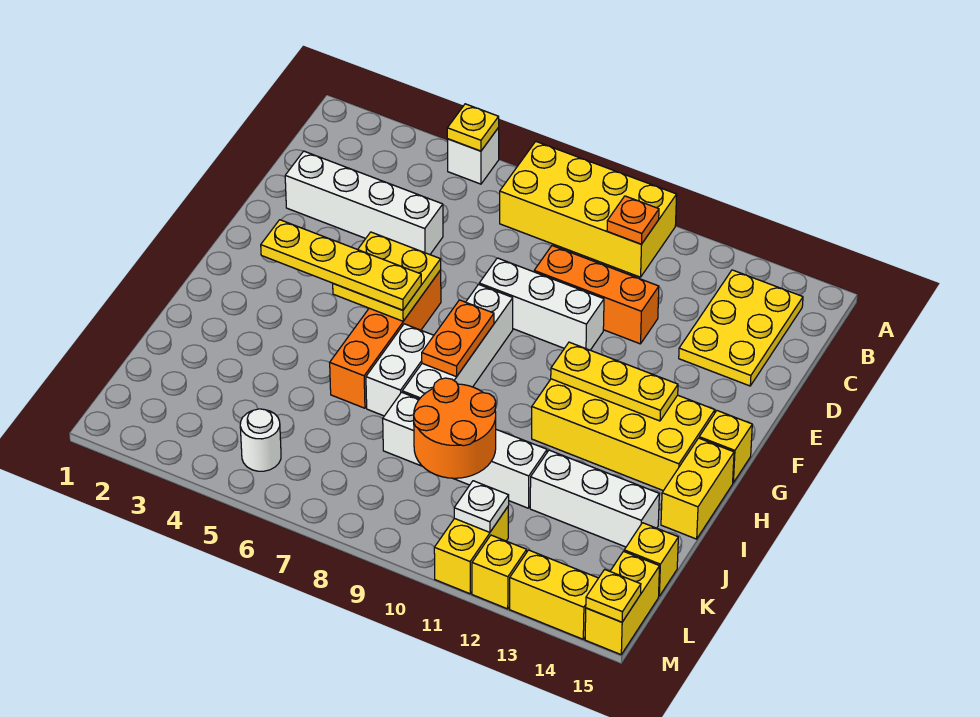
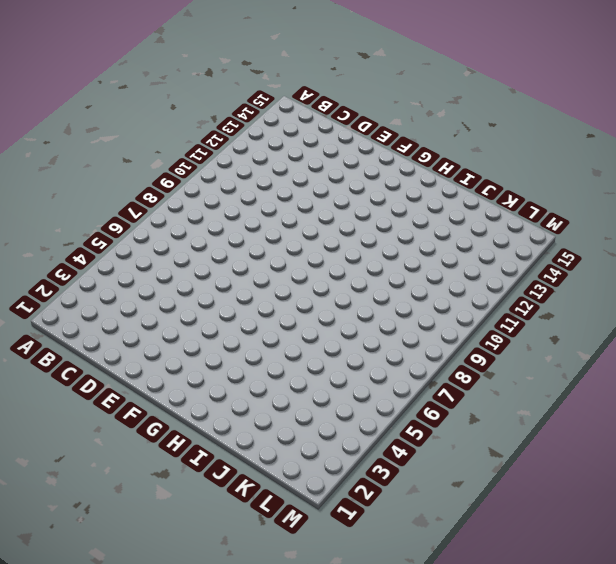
none -> white brick A5 level 1
none -> yellow brick A7:B10 level 1
none -> yellow plate B13:D14 level 1

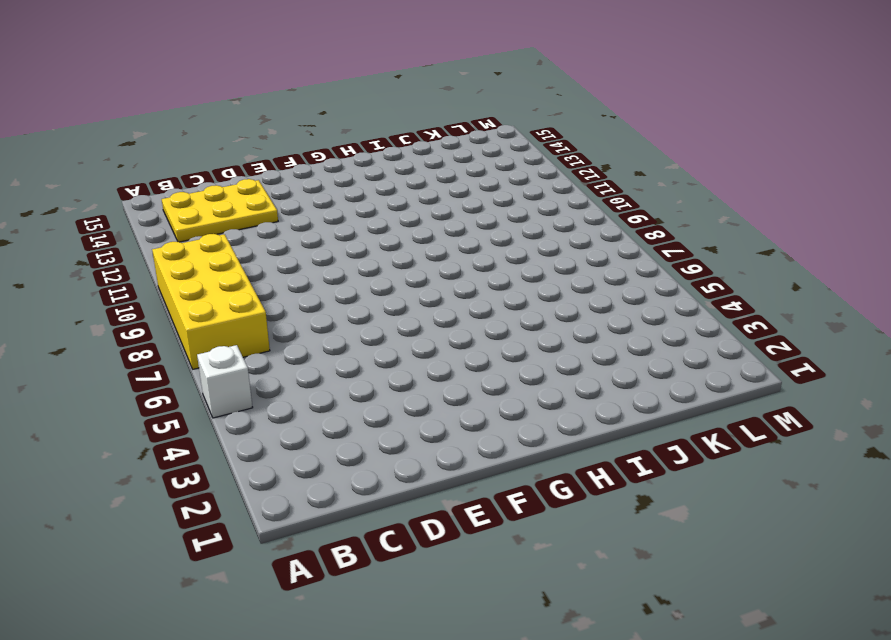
none -> white brick D2:D5 level 1
none -> orange brick D9:D11 level 1
none -> white brick E8:E10 level 1

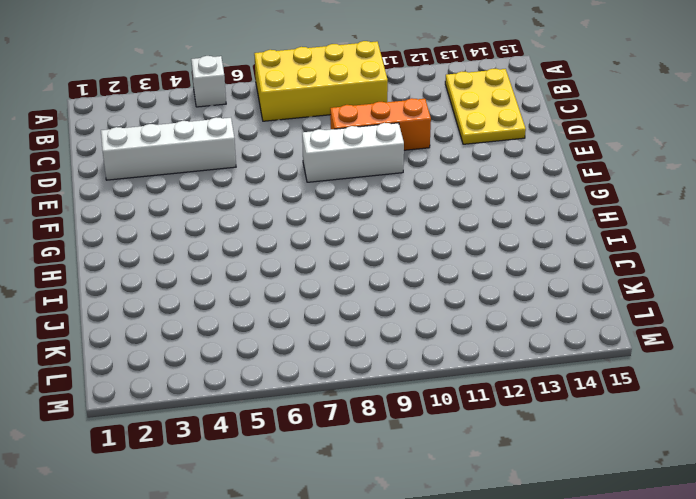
none -> orange brick F6:I6 level 1
none -> white brick F8:I8 level 1
none -> yellow brick G11:H14 level 1

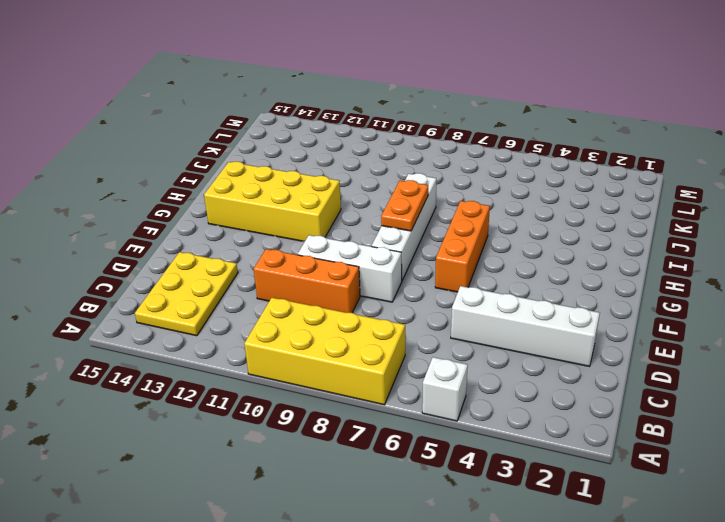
orange brick F6:H6 level 1 -> orange brick F6:I6 level 1
none -> yellow brick G15 level 1
none -> white brick H7:I7 level 1
none -> yellow brick H15:I15 level 1

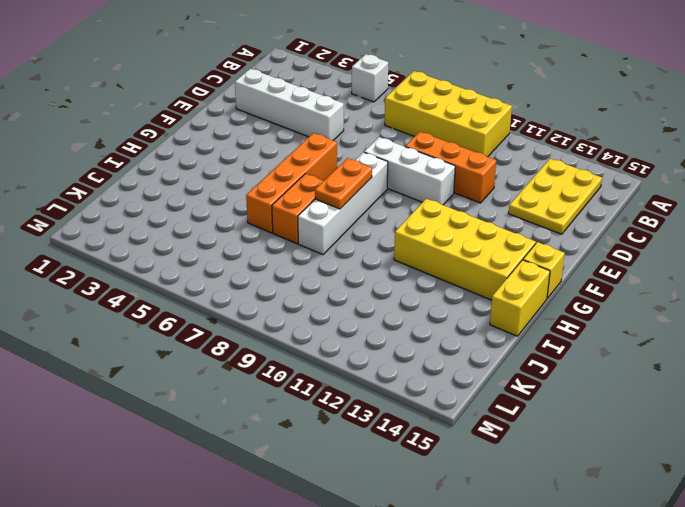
orange brick H7:I7 level 1 -> white brick H7:I7 level 1
none -> white brick J8:J11 level 1
none -> white brick J12:J14 level 1
none -> yellow brick K15 level 1

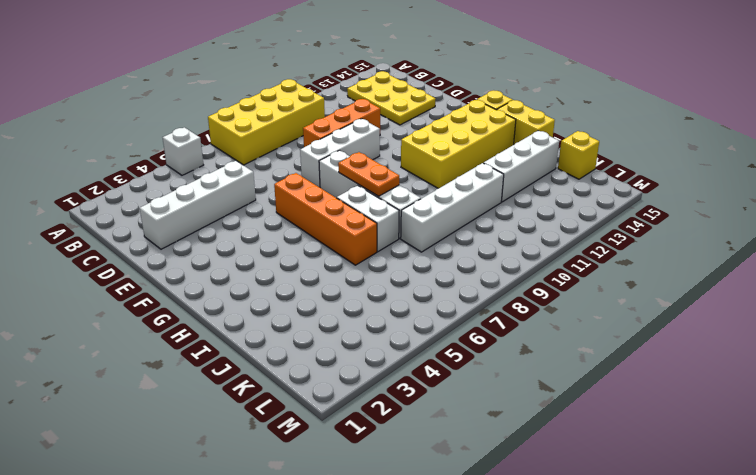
none -> white round brick L5 level 1
none -> yellow brick L11:M11 level 1
none -> yellow brick L15:M15 level 1

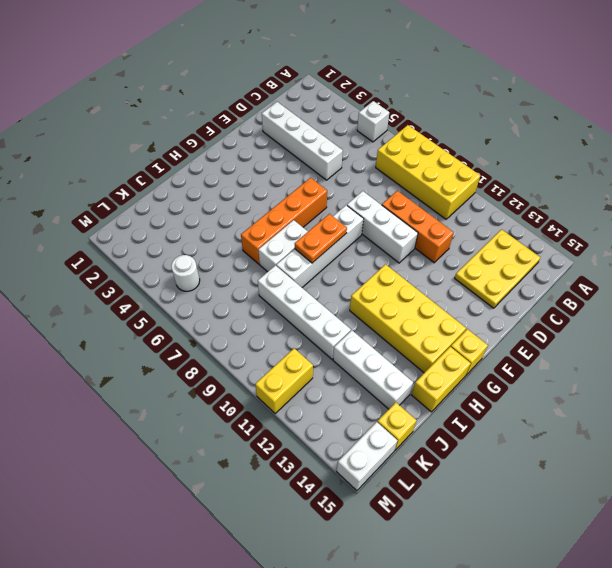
white brick L15:M15 level 1 -> yellow brick L15:M15 level 1
none -> yellow brick M12 level 1
none -> yellow brick M13:M14 level 1
none -> yellow plate A5 level 2

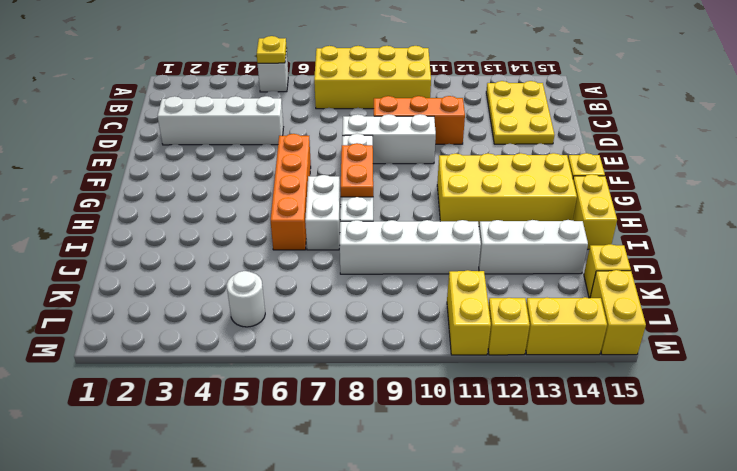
none -> orange plate B10 level 2
none -> yellow plate F5:G6 level 2
none -> yellow plate G11:G13 level 2

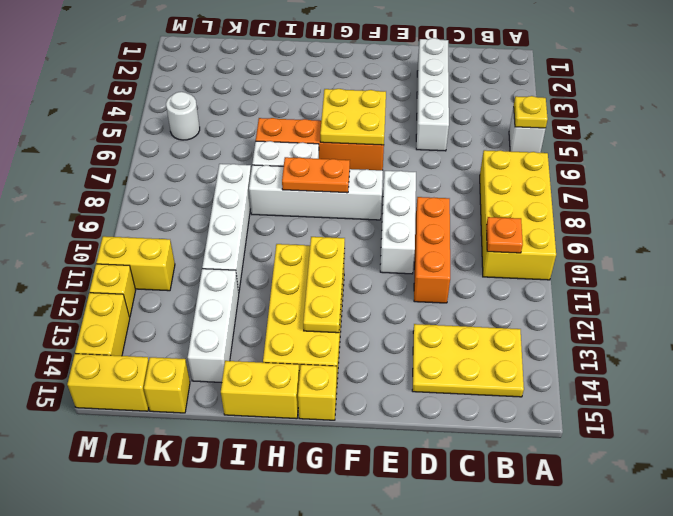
none -> orange round brick J9:K10 level 2
none -> white plate L11 level 2
none -> yellow plate M15 level 2

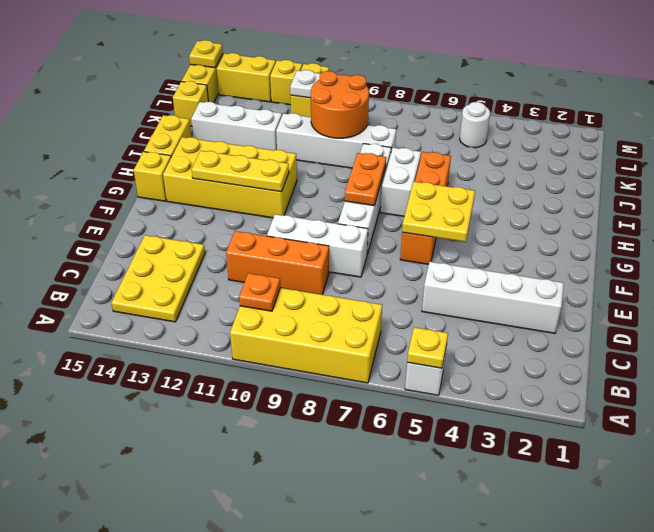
none -> yellow plate G3:G6 level 3

